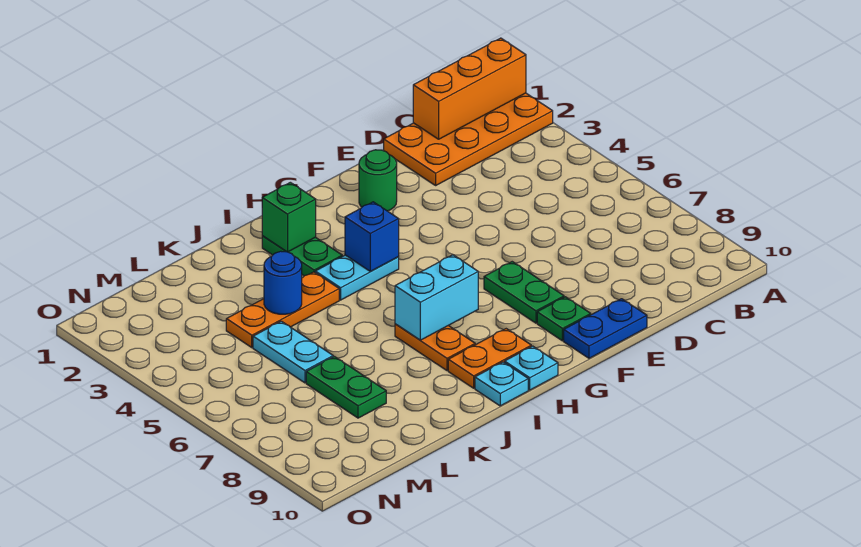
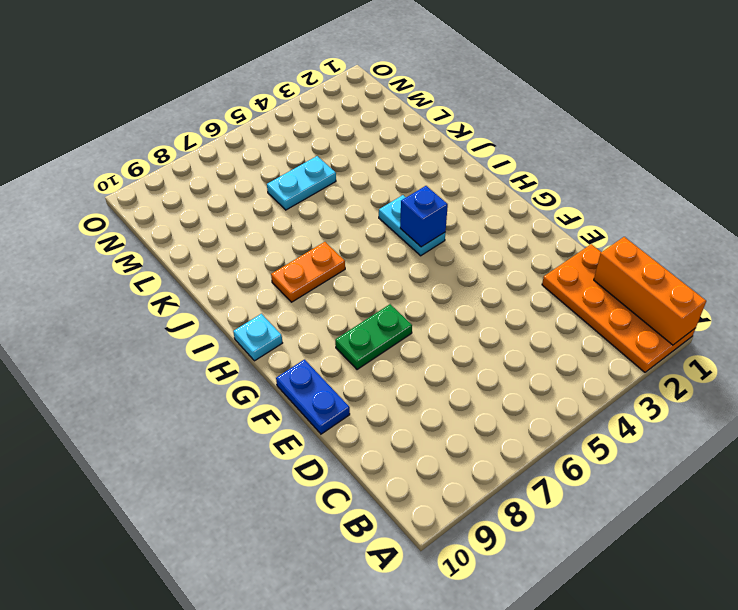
none -> green round brick F2 level 1
none -> green plate F9 level 1
none -> orange plate H9:I9 level 1

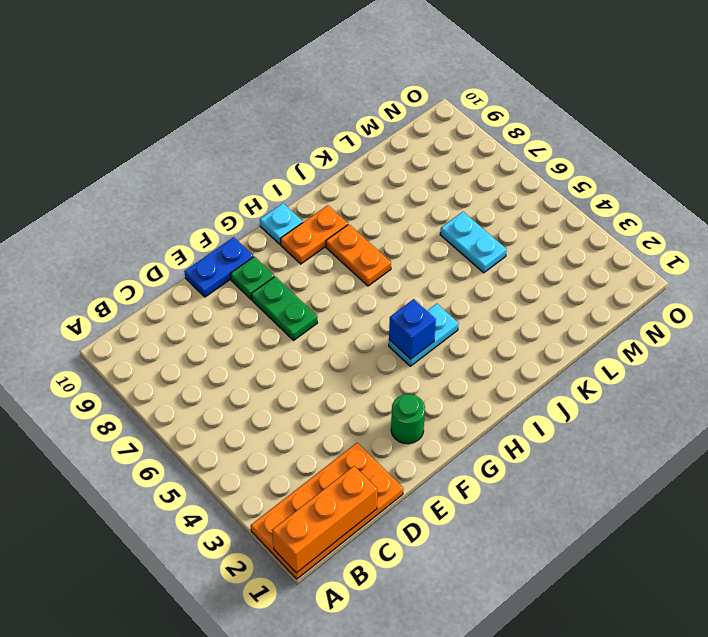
none -> green plate I2:I3 level 1
none -> cyan plate I10 level 1
none -> orange plate J4:L4 level 1

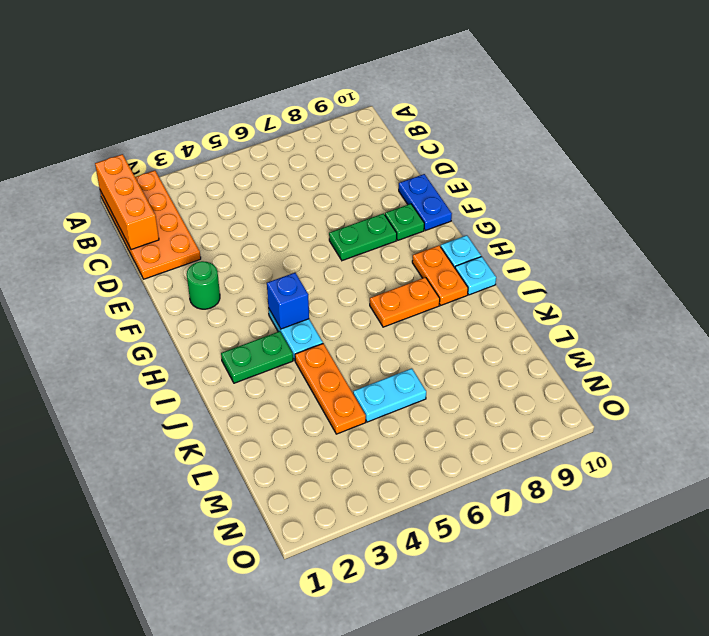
none -> green plate L7:L8 level 1
none -> cyan brick H7:I7 level 2
none -> green brick I2 level 2

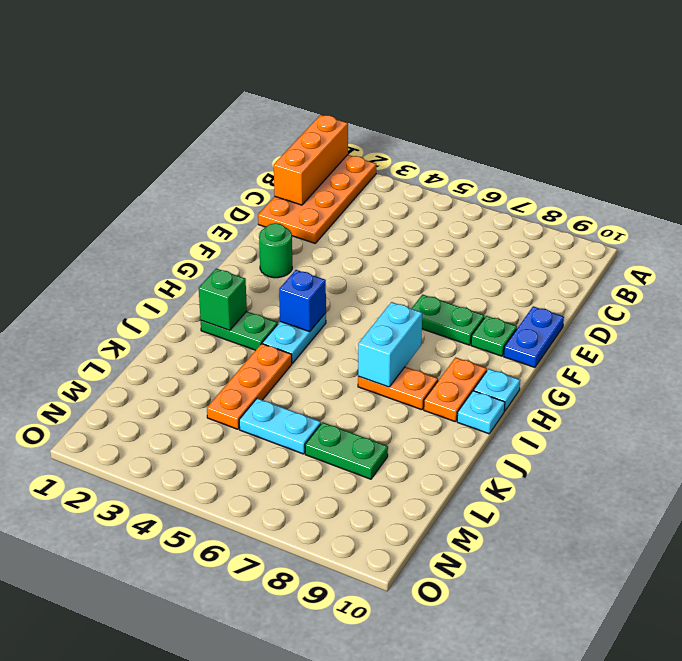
none -> blue round brick K4 level 2

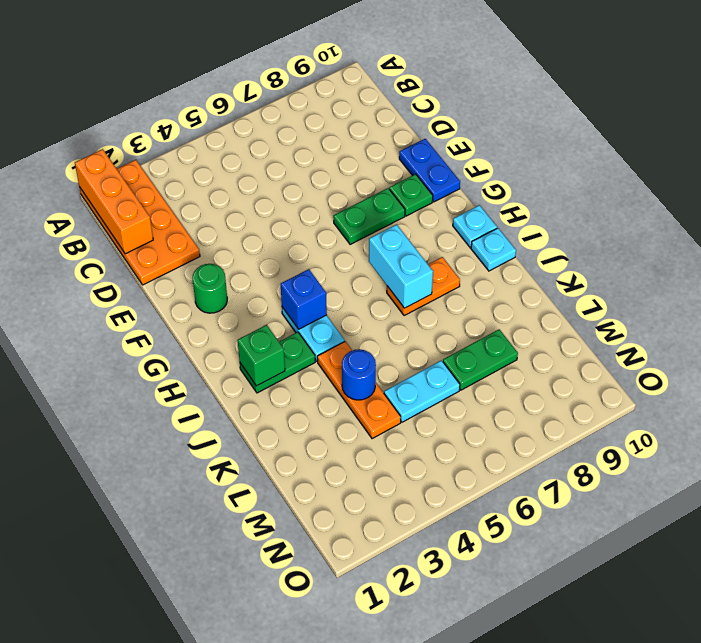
none -> orange plate H9:I9 level 1

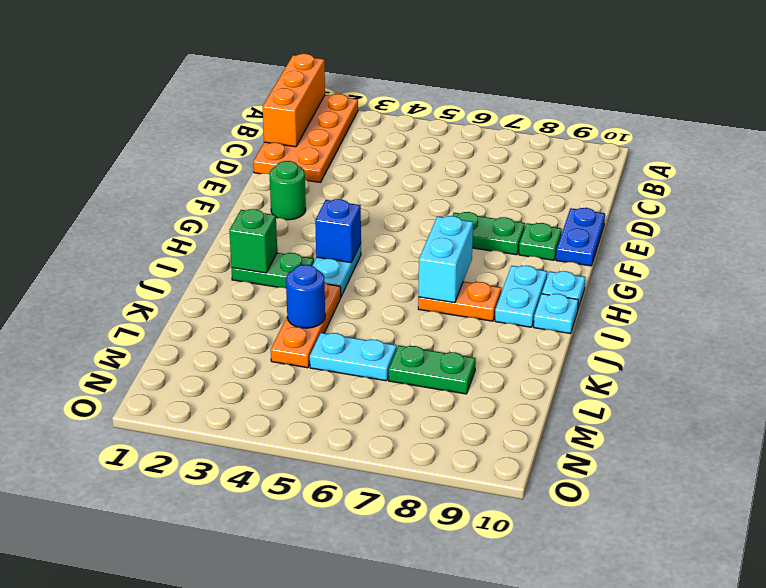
cyan plate H9:I9 level 1 -> orange plate H9:I9 level 1

